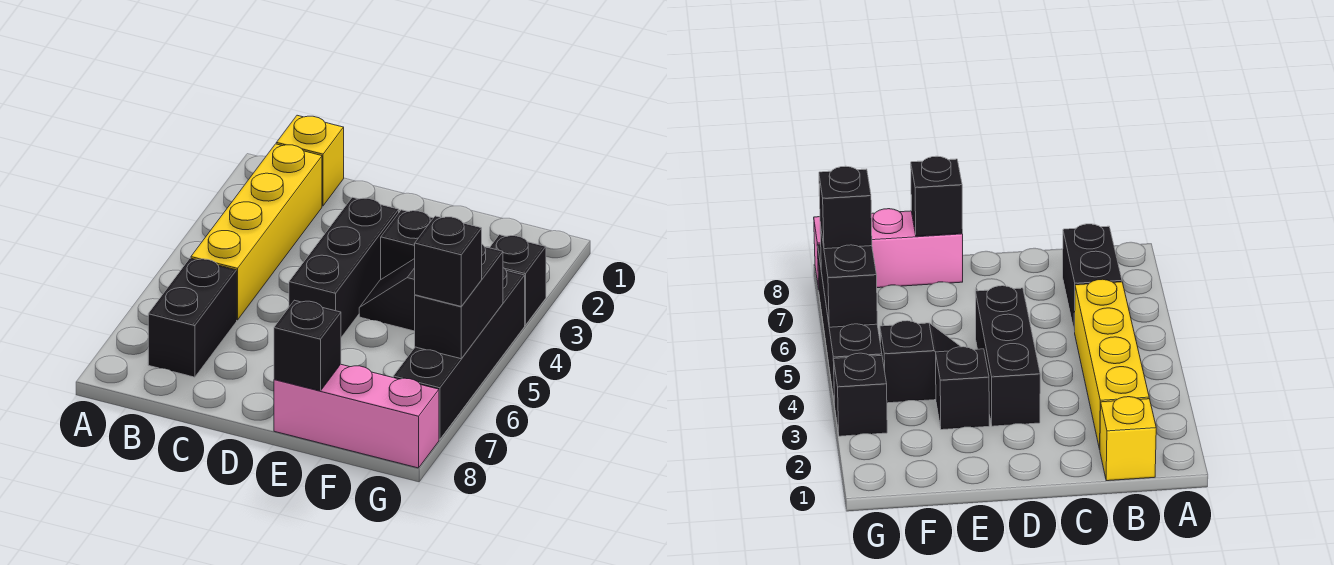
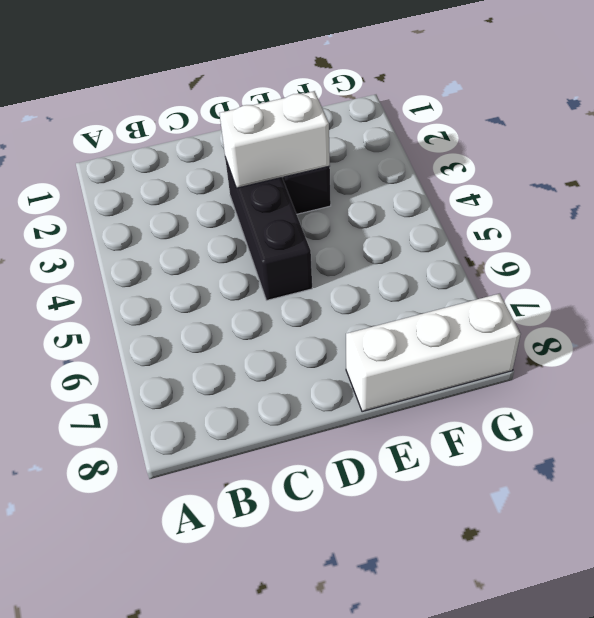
white brick D3:E3 level 2 -> none
white brick E8:G8 level 1 -> pink brick E8:G8 level 1
none -> yellow brick B1 level 1
none -> yellow brick B2:B5 level 1
none -> black brick B6:B7 level 1

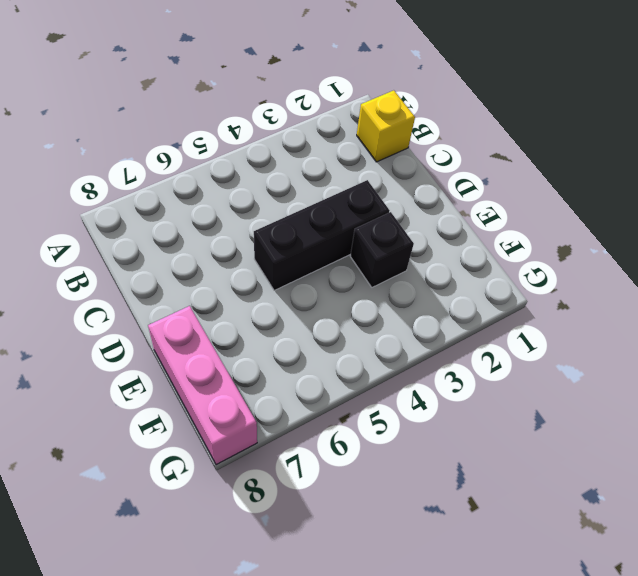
none -> yellow brick B2:B5 level 1
none -> black brick B6:B7 level 1
none -> black slope E4:F4 level 1 top F

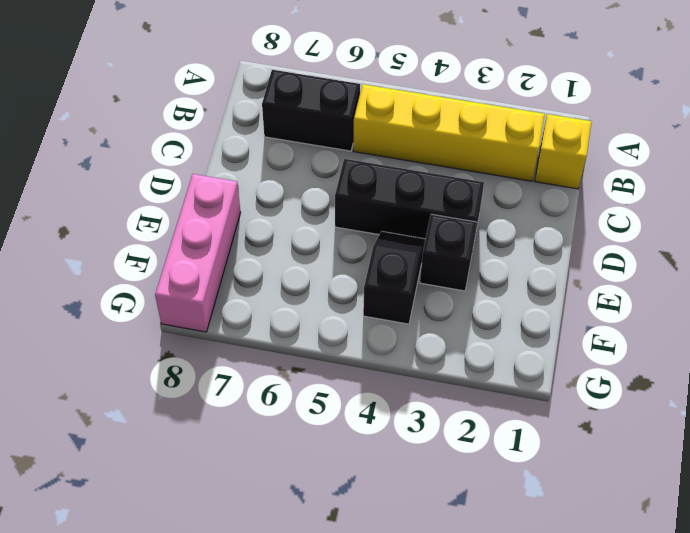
none -> black brick G3 level 1
none -> black brick G4:G7 level 1
none -> black brick E8 level 2

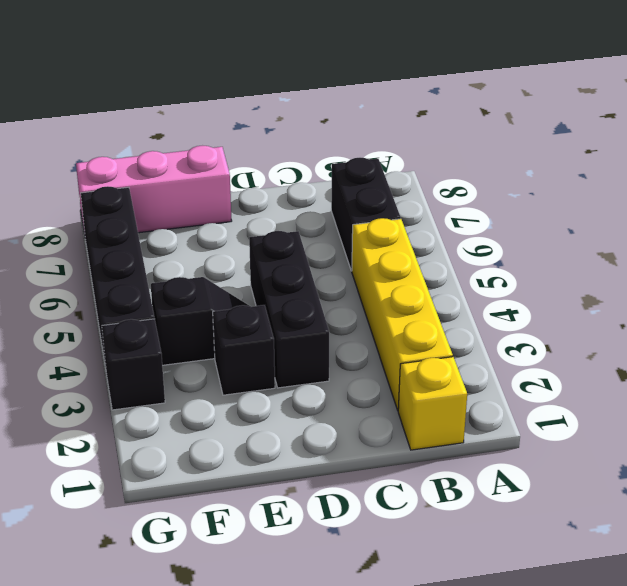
none -> black brick E8 level 2
none -> black brick G5:G6 level 2
none -> black brick G6 level 3

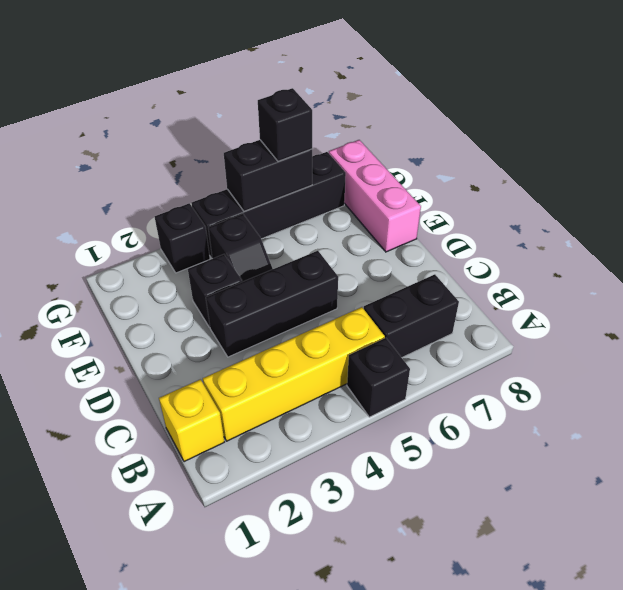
black brick A5 level 1 -> black brick E8 level 2

